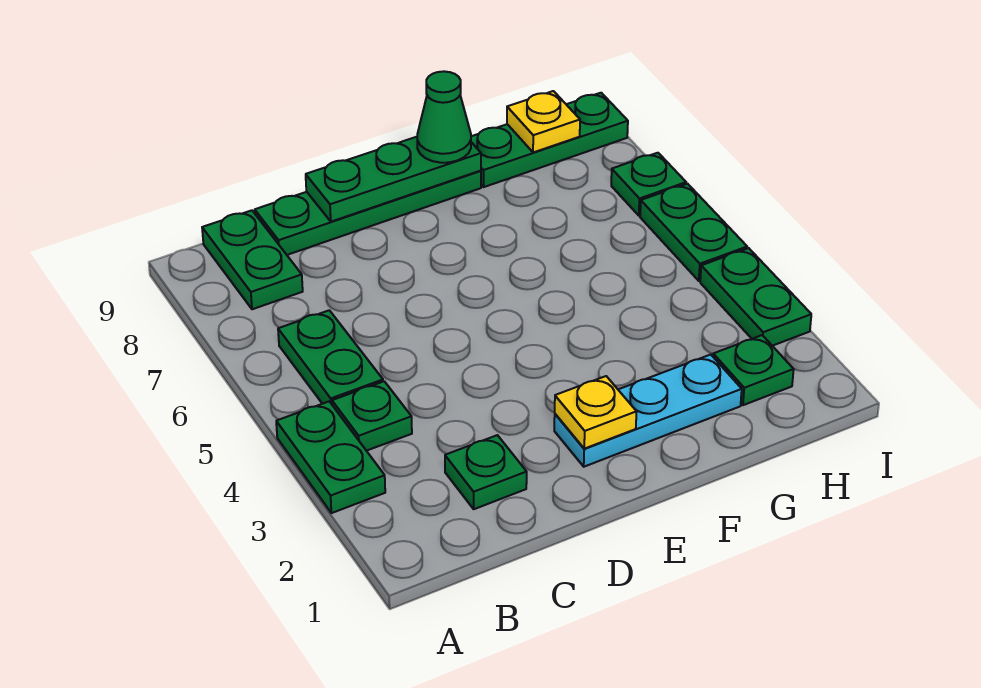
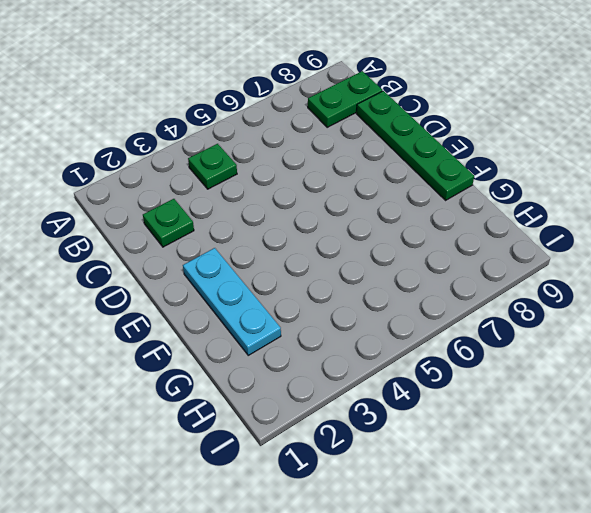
none -> green plate A3:A4 level 1
none -> green plate B5:B6 level 1
none -> green plate G9:I9 level 1

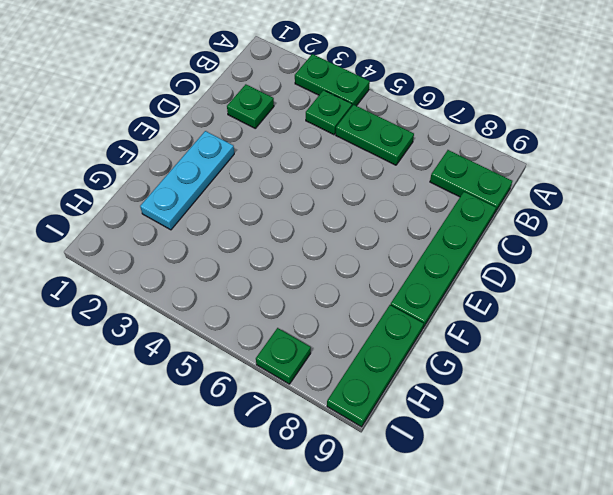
none -> green plate H2 level 1
none -> green plate I3:I4 level 1
none -> green plate I5:I6 level 1

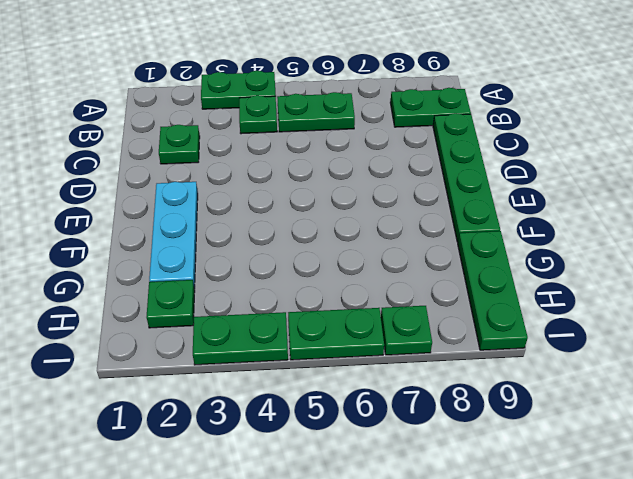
none -> green plate D9:F9 level 2
none -> yellow plate E2 level 2
none -> yellow plate H9 level 2

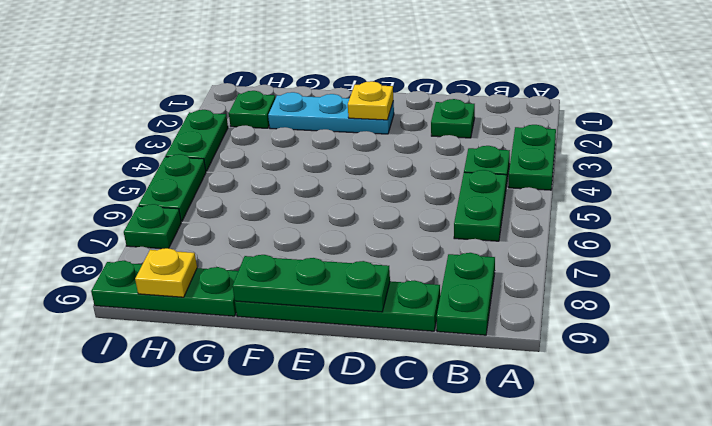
none -> green cone F9 level 3

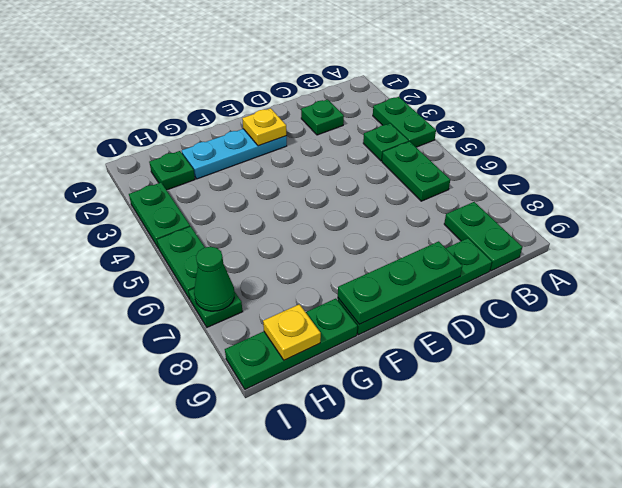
green cone I7 level 2 -> green cone F9 level 3

